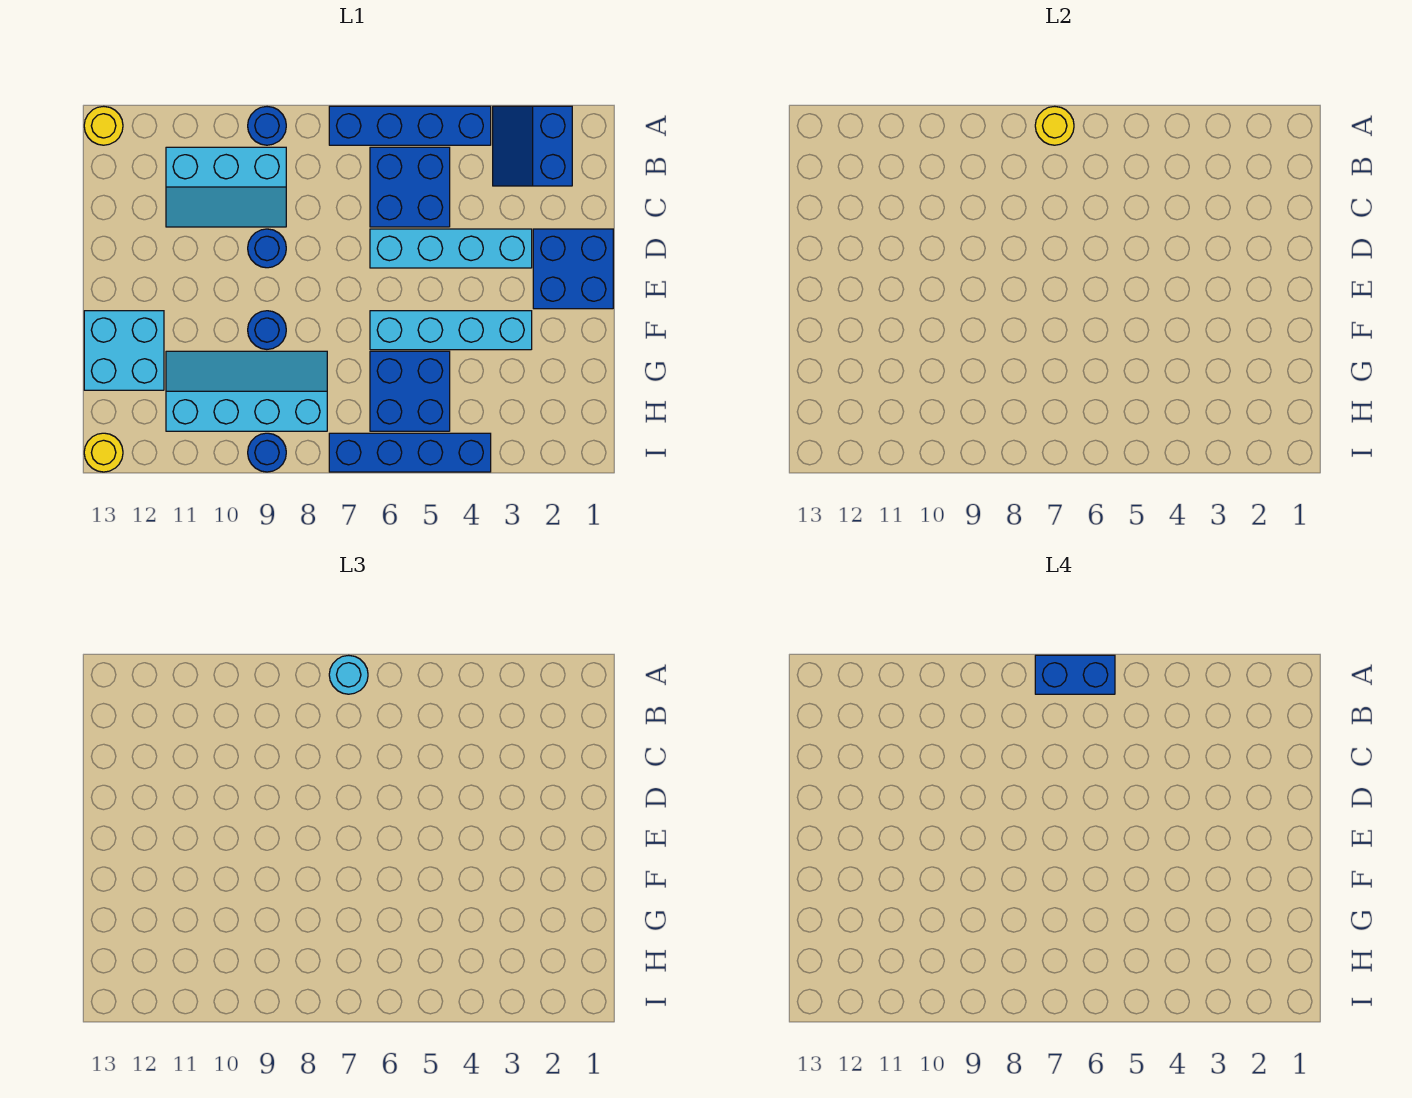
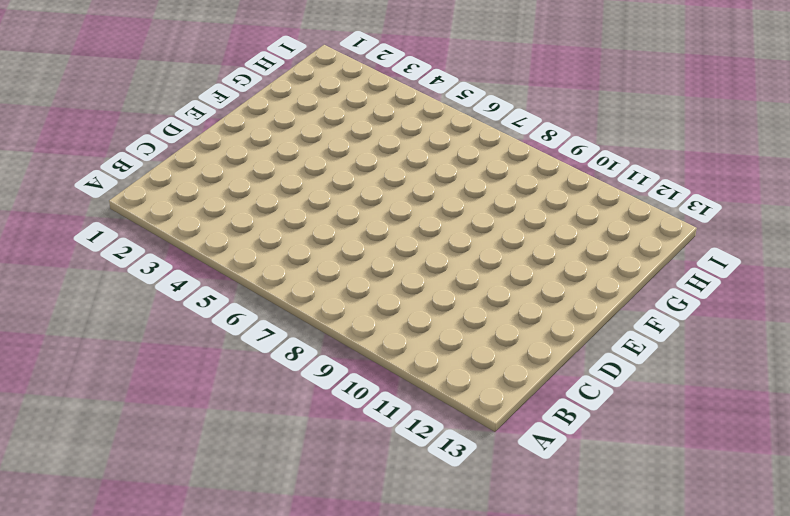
none -> blue slope A2:B3 level 1 top 2
none -> blue brick A4:A7 level 1
none -> blue round brick A9 level 1

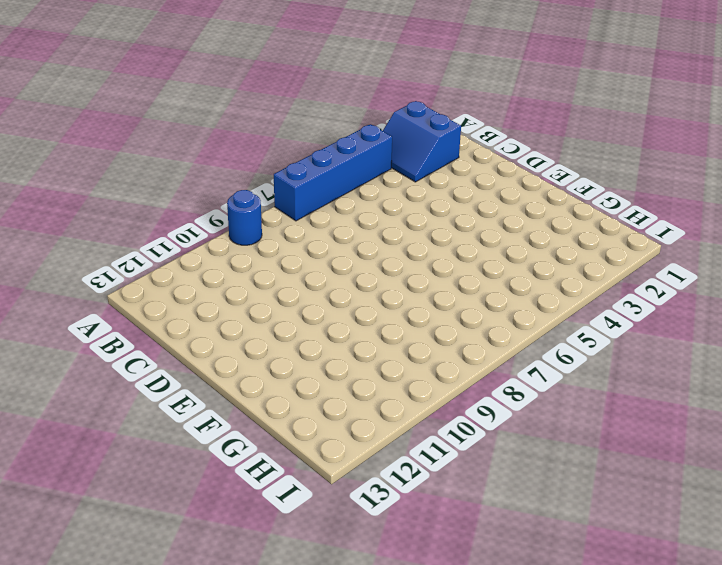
none -> yellow round brick A13 level 1
none -> blue brick B5:C6 level 1
none -> cyan slope B9:C11 level 1 top B

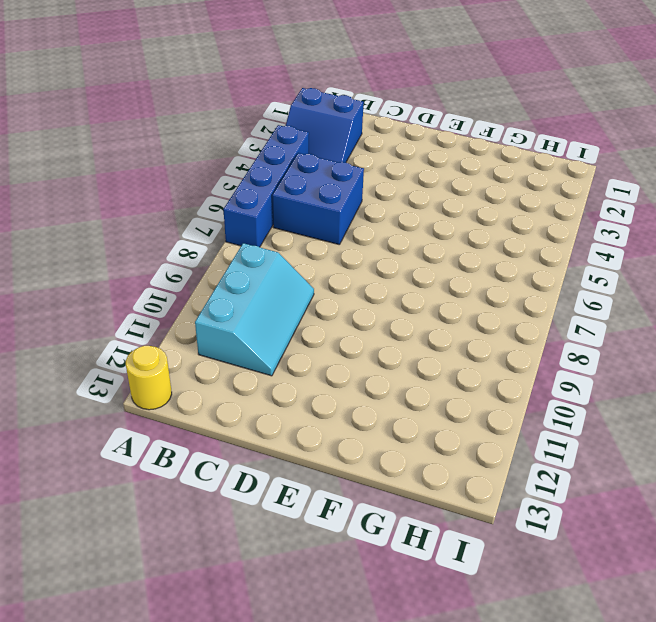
none -> blue round brick A9 level 1
none -> blue brick D1:E2 level 1
none -> cyan brick D3:D6 level 1

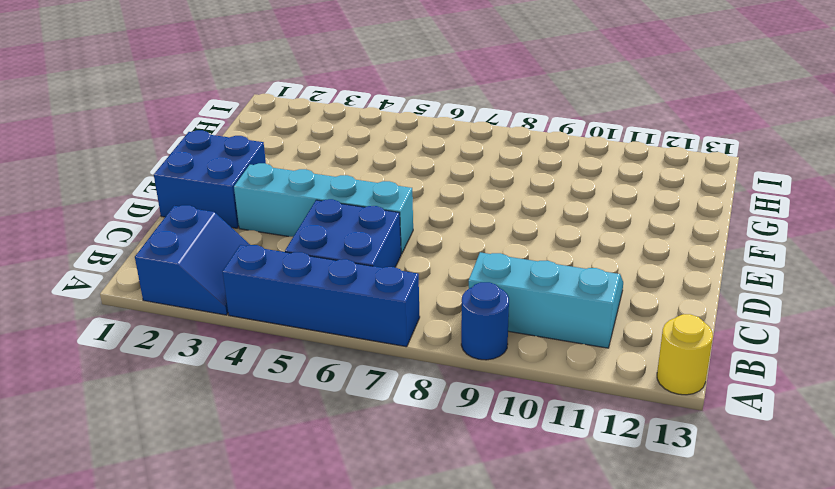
none -> blue round brick D9 level 1
none -> cyan brick F3:F6 level 1
none -> blue round brick F9 level 1

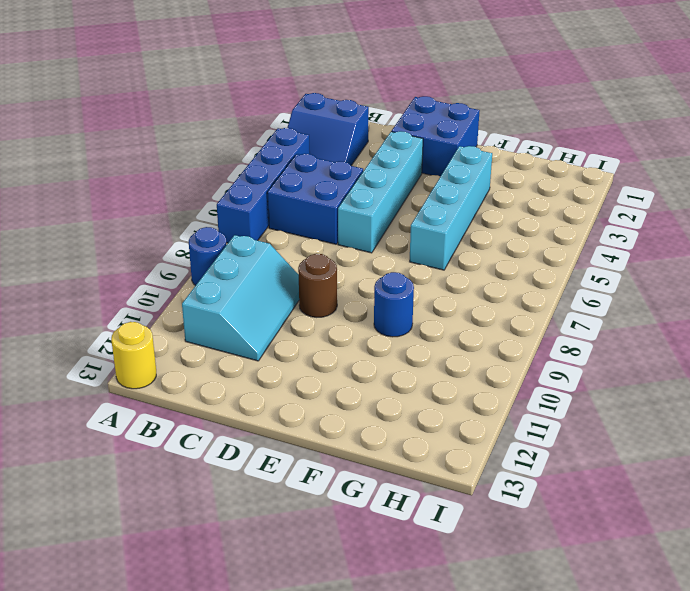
brown round brick D9 level 1 -> blue round brick D9 level 1
none -> cyan brick F12:G13 level 1
none -> blue brick G5:H6 level 1
none -> cyan slope G8:H11 level 1 top H

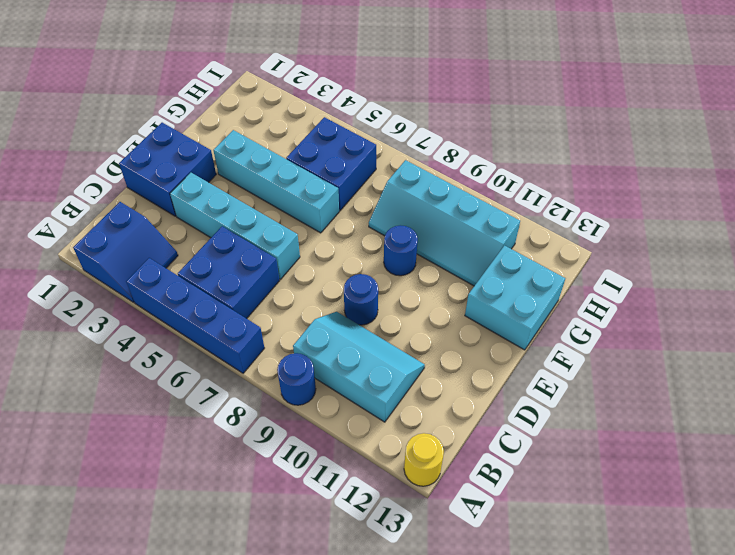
none -> blue brick I4:I7 level 1
none -> blue round brick I9 level 1
none -> yellow round brick I13 level 1

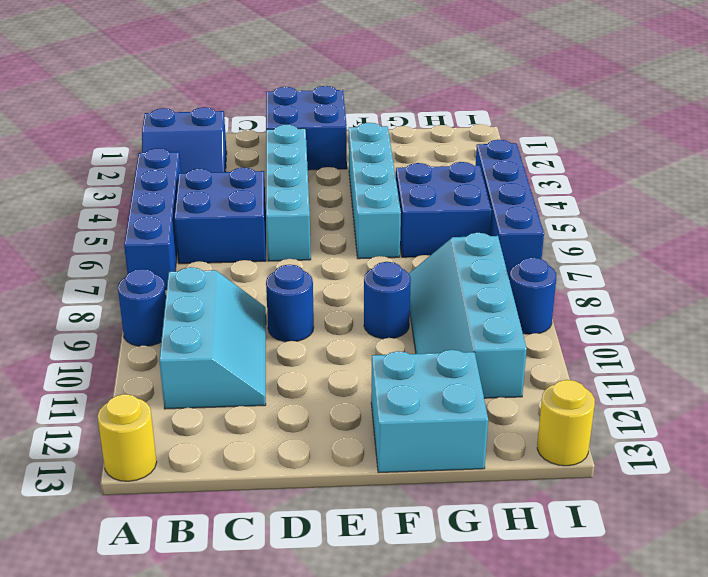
none -> yellow round brick A7 level 2
none -> cyan round brick A7 level 3
none -> blue brick A6:A7 level 4

